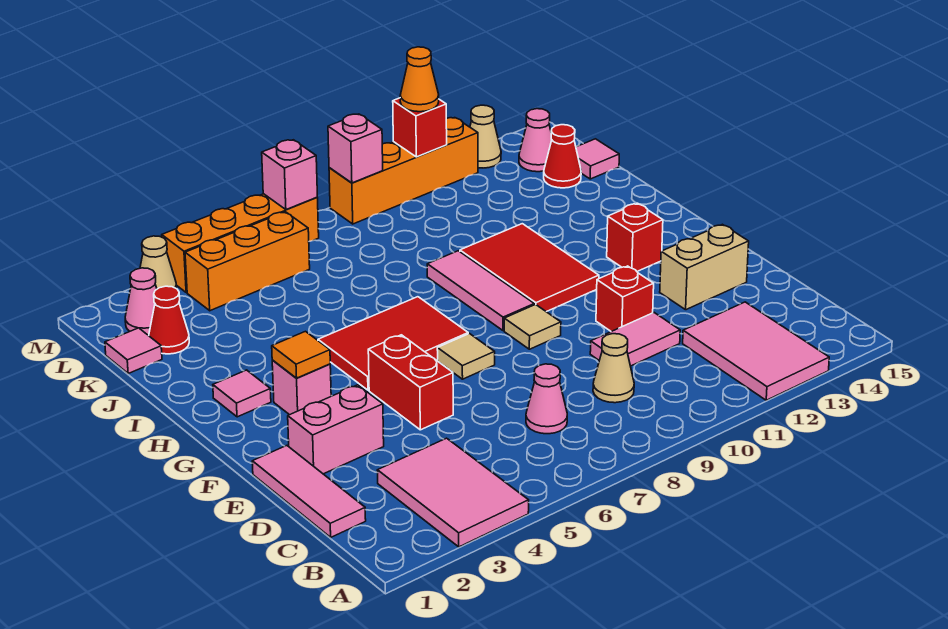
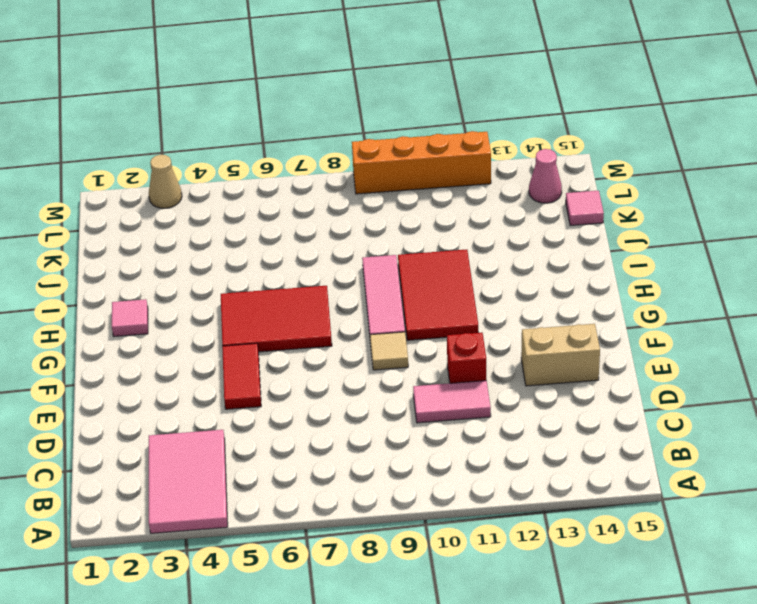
red tile E5:F5 level 1 -> red brick E5:F5 level 1
none -> pink tile A12:C13 level 1
none -> pink tile C1:E1 level 1
none -> pink cone C7 level 1
none -> tan cone C9 level 1

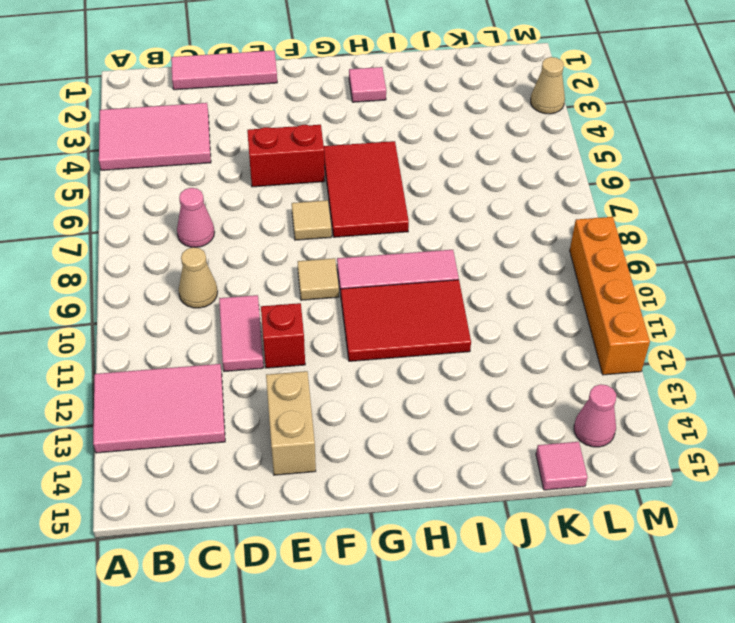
none -> pink brick E2:E3 level 1
none -> pink brick G3 level 1
none -> red brick G13 level 1
none -> pink tile K1 level 1

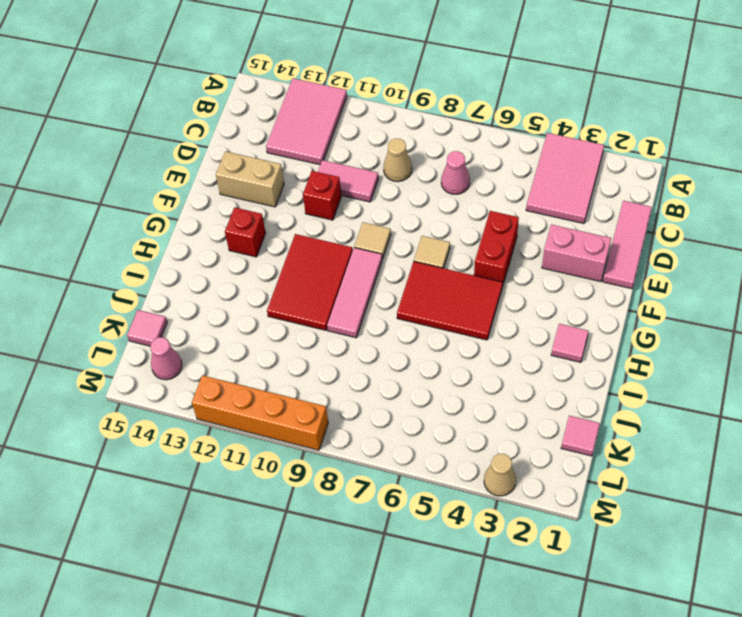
none -> pink brick G3 level 1
none -> red cone K2 level 1
none -> red cone K14 level 1
none -> pink cone L2 level 1

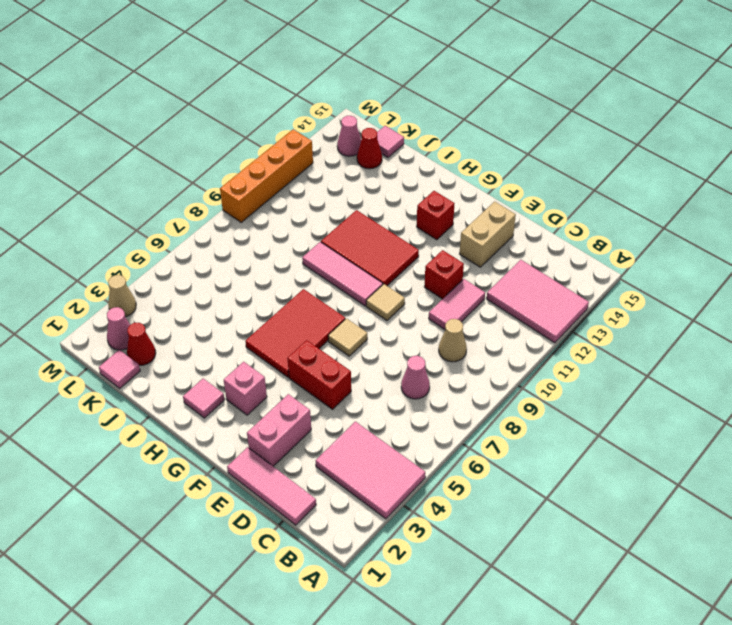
none -> orange brick L4:L6 level 1
none -> orange brick M4:M7 level 1
none -> tan cone M13 level 1
none -> orange tile G3 level 2

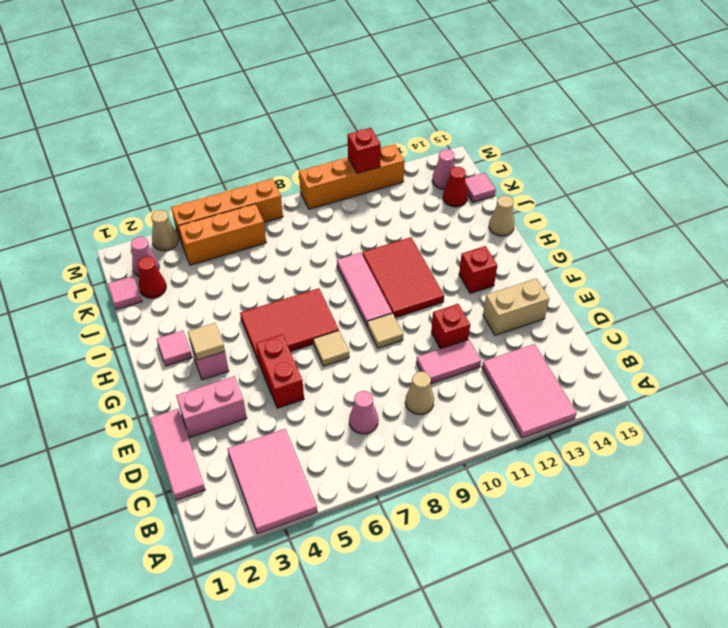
tan tile G3 level 2 -> orange tile G3 level 2
tan cone I15 level 1 -> tan cone M13 level 1
none -> pink brick M7 level 2
none -> pink brick M9 level 2
none -> orange cone M11 level 3

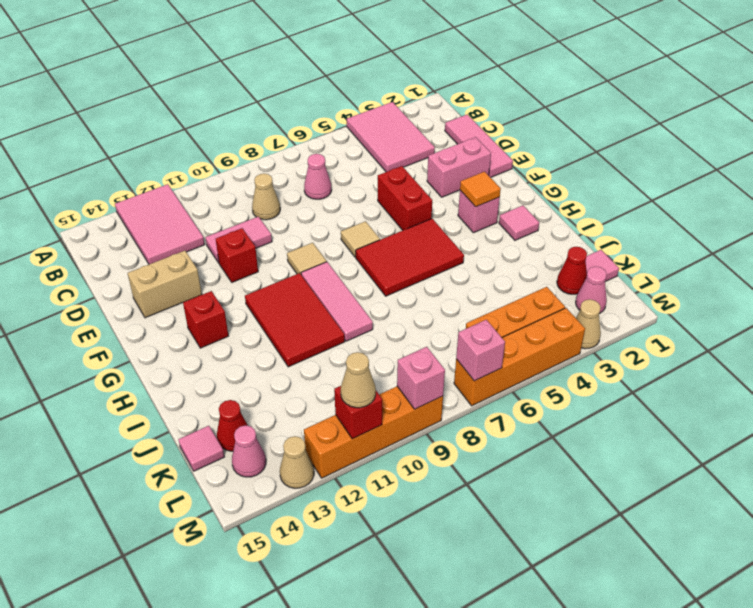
tan cone M11 level 3 -> orange cone M11 level 3

